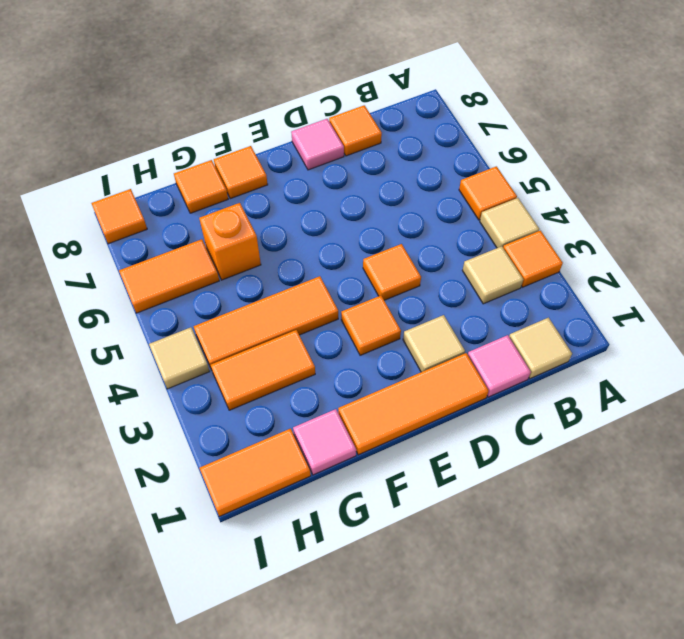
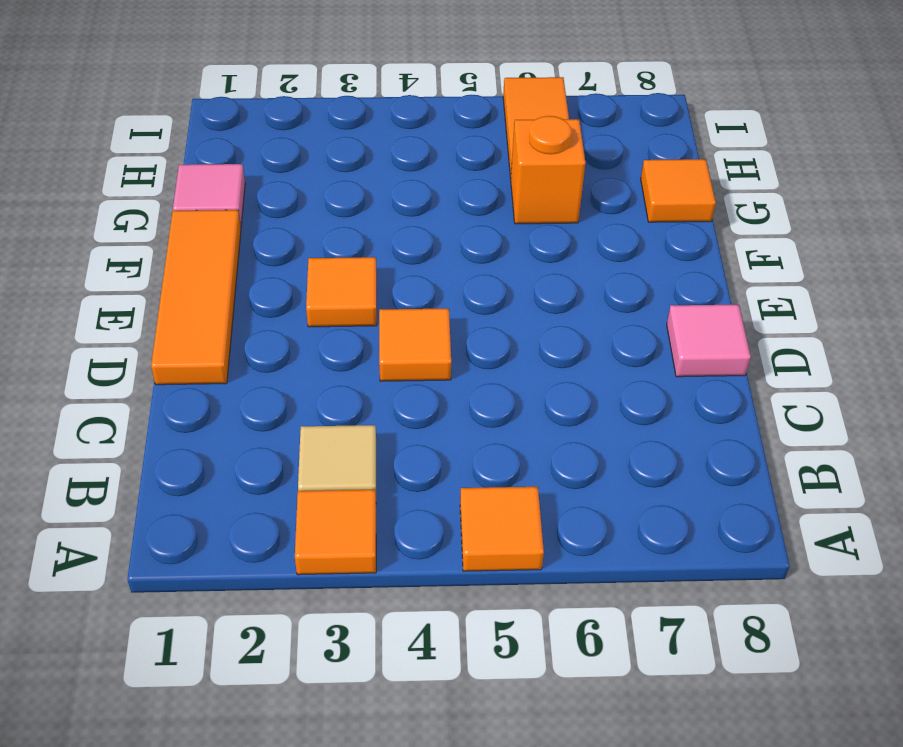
none -> tan tile A4 level 1
none -> tan tile B1 level 1
none -> pink tile C1 level 1

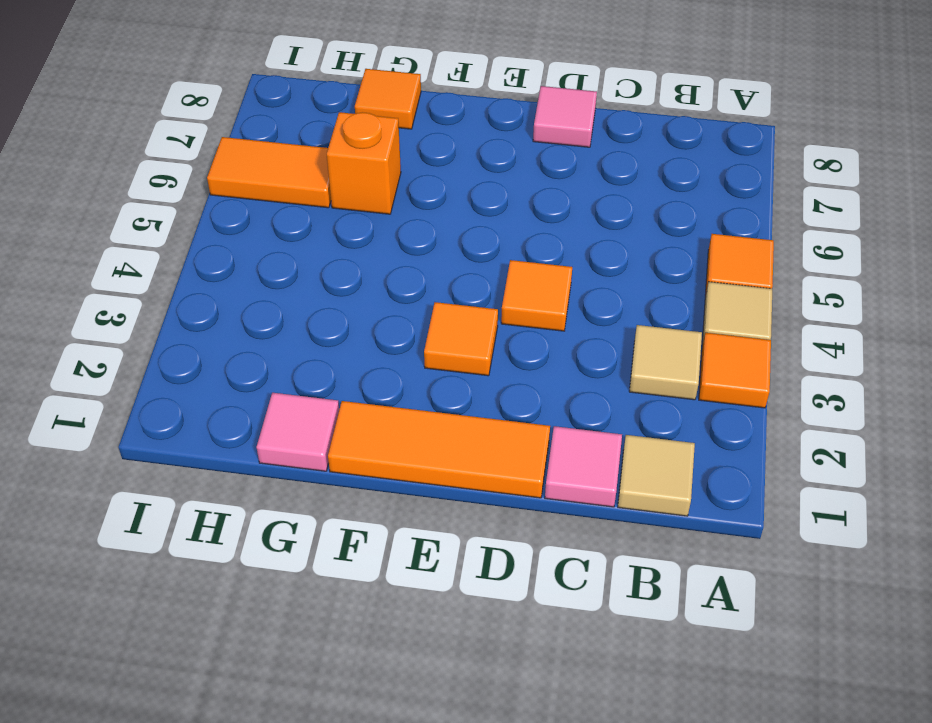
none -> orange tile C8 level 1
none -> tan tile D2 level 1
none -> orange tile F4:H4 level 1

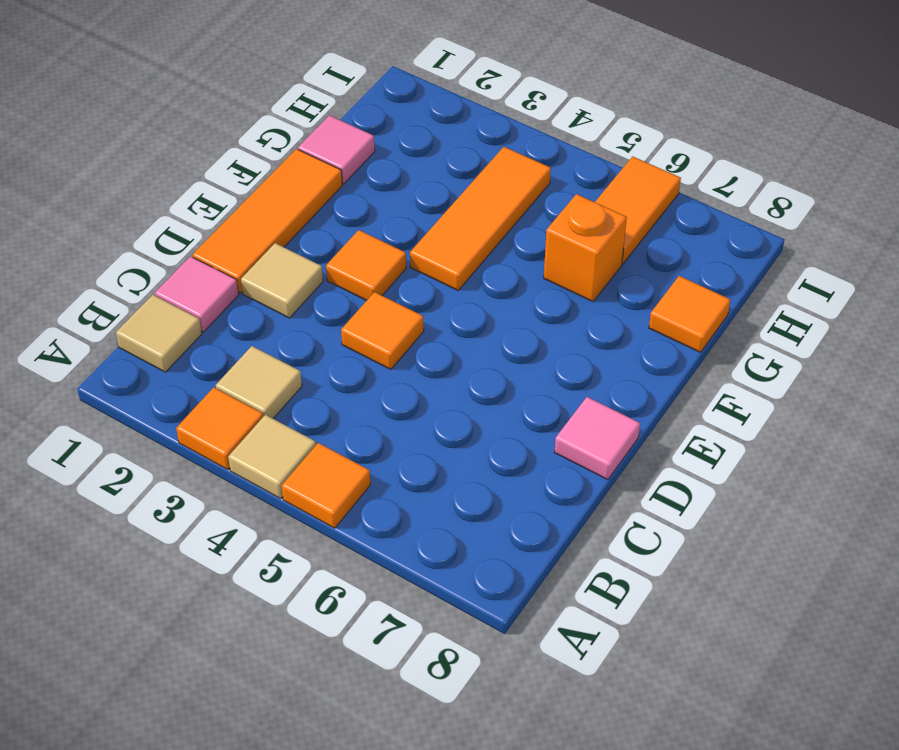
none -> orange tile C8 level 1
none -> orange tile F8 level 1
none -> orange tile G3:H3 level 1

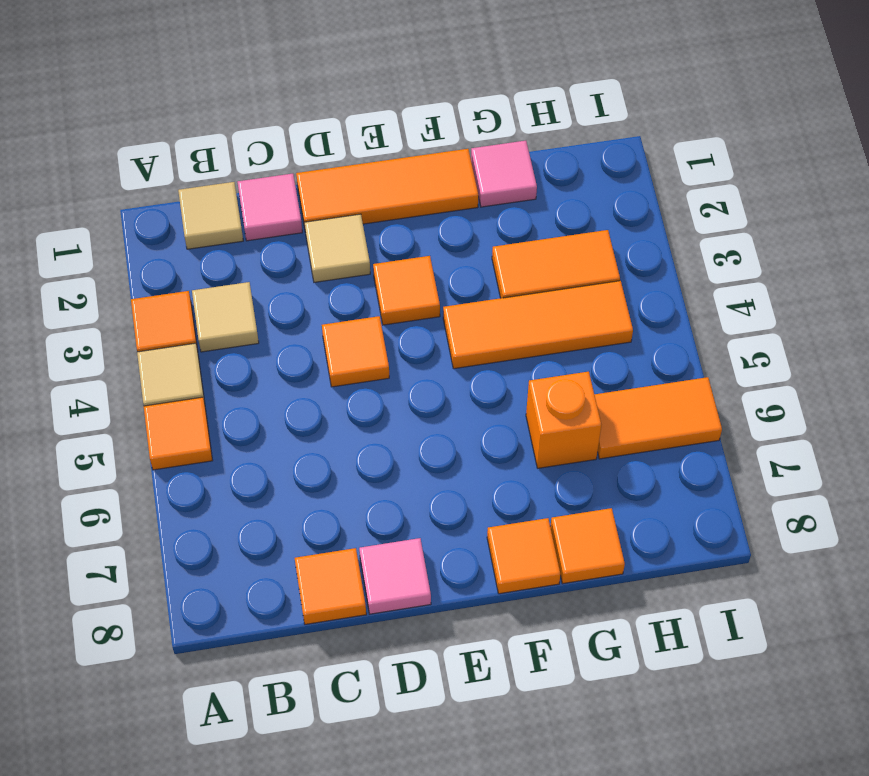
none -> orange tile H1:I1 level 1
none -> tan tile I4 level 1
none -> orange tile I8 level 1

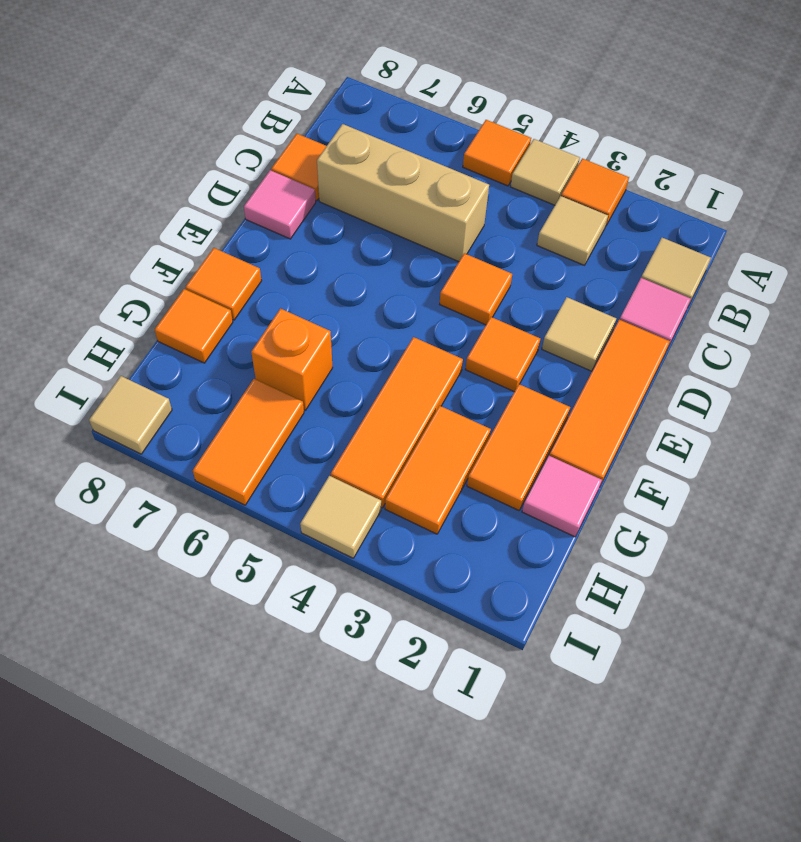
tan brick C5:C7 level 1 -> none
orange tile F2:G2 level 1 -> orange tile H1:I1 level 1
tan tile I8 level 1 -> orange tile I8 level 1

